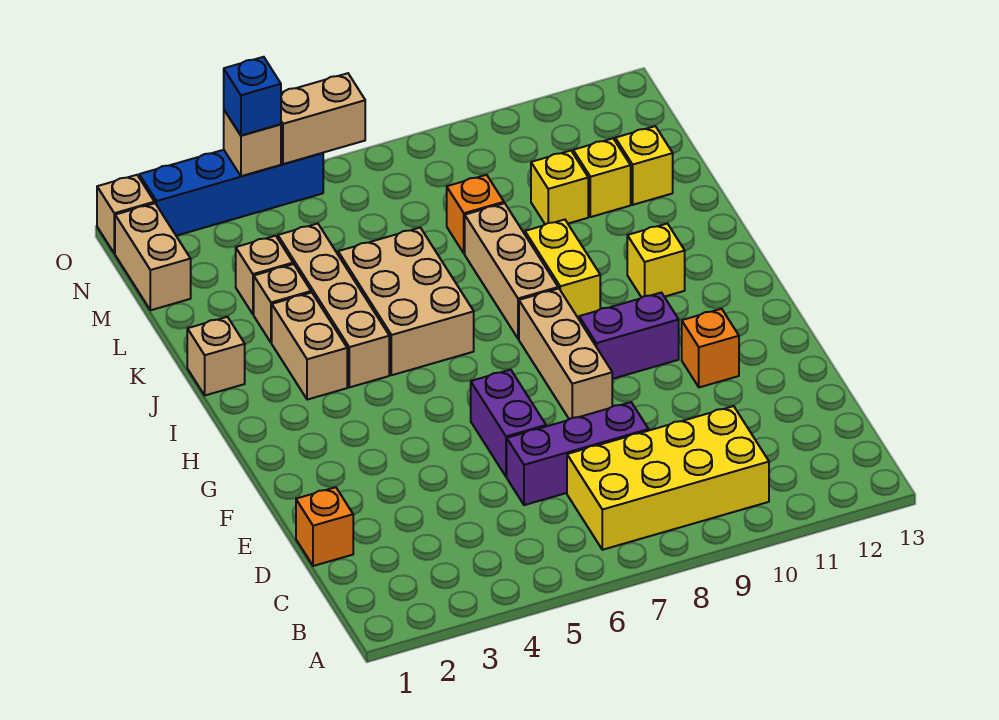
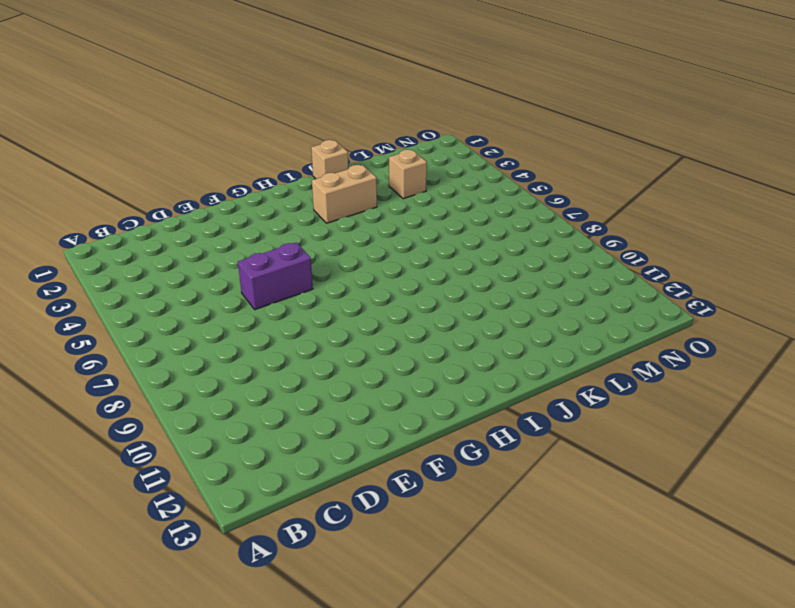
none -> yellow brick B7:C10 level 1
none -> orange brick D1 level 1
none -> purple brick D6:D8 level 1

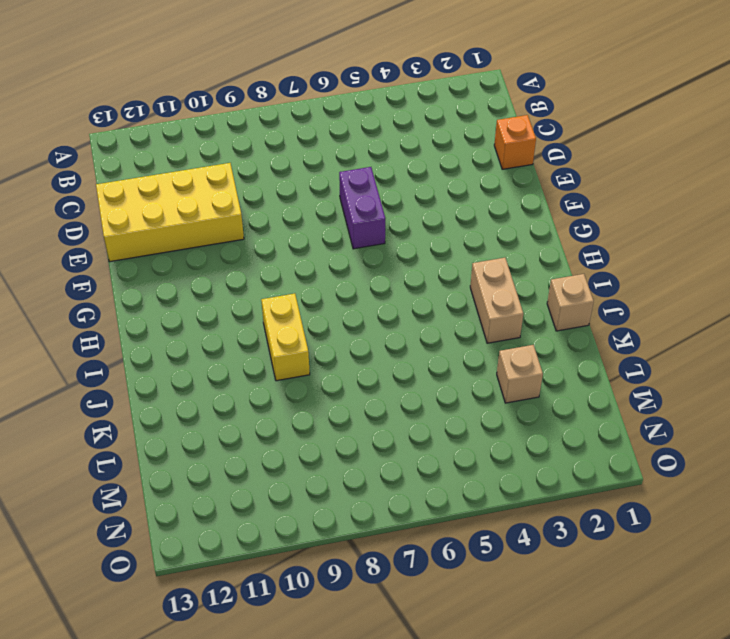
yellow brick D10:E13 level 1 -> yellow brick B7:C10 level 1
none -> purple brick D6:D8 level 1
none -> tan brick F8:H8 level 1
none -> orange brick F11 level 1

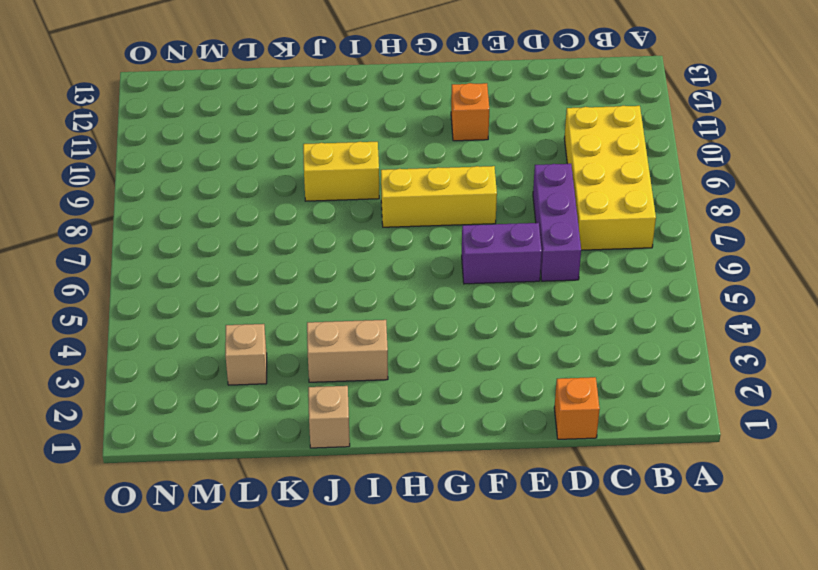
yellow brick F8:H8 level 1 -> tan brick F8:H8 level 1
none -> purple brick G9:G10 level 1
none -> tan brick I4:L4 level 1
none -> tan brick I5:K6 level 1

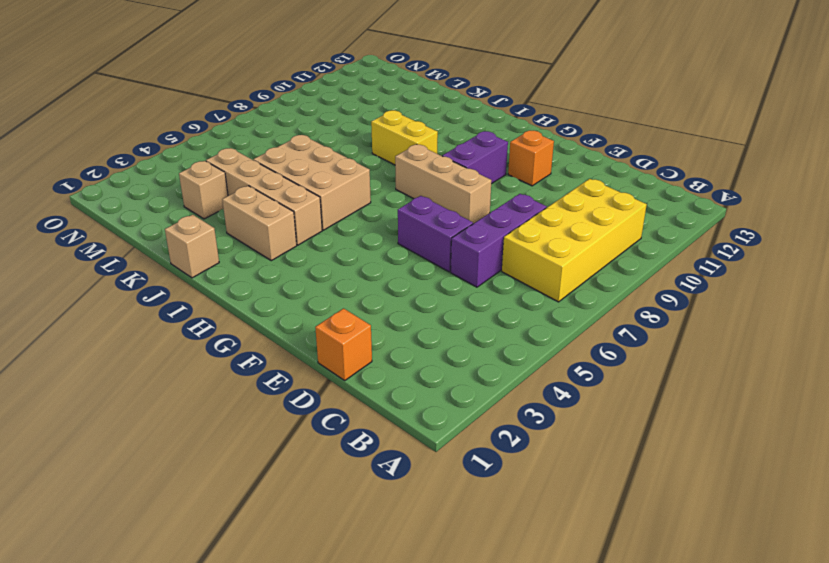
none -> tan brick I8:K8 level 1
none -> yellow brick I11 level 1
none -> tan brick K3 level 1

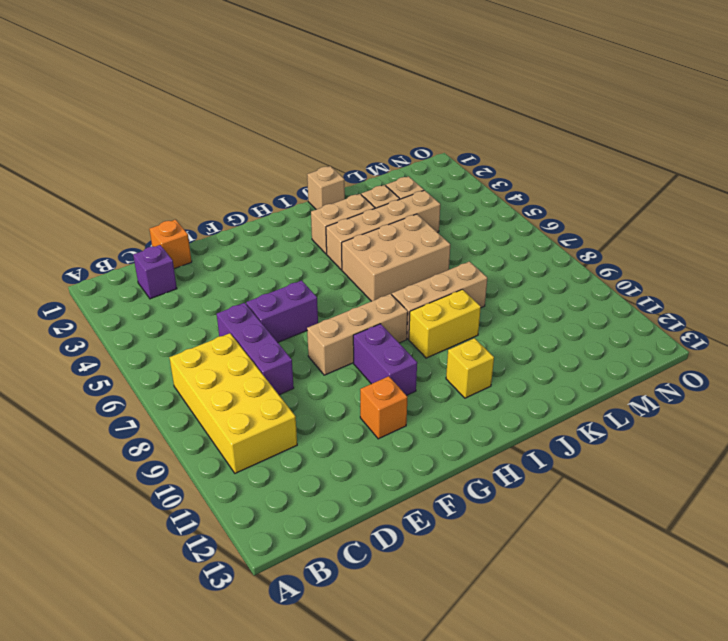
purple brick C2 level 1 -> none
none -> orange brick L8 level 1
none -> yellow brick L10 level 1
none -> yellow brick L11 level 1

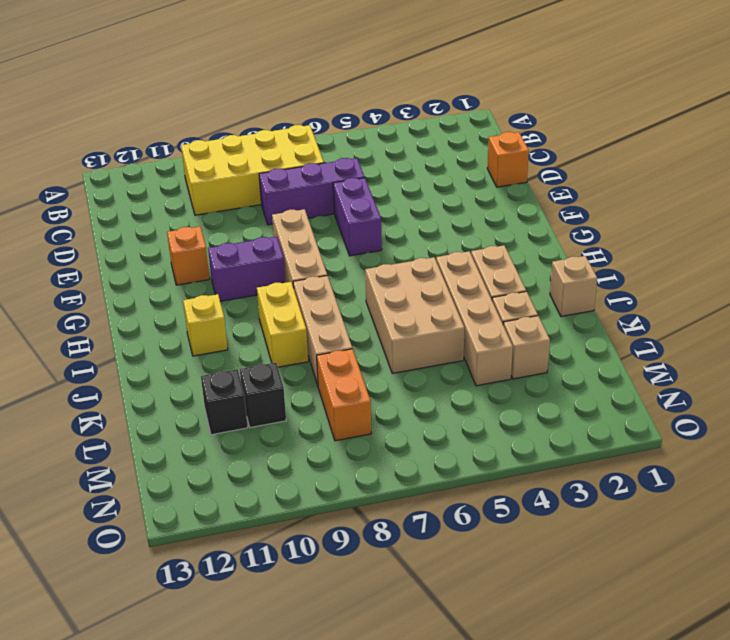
orange brick L8:M8 level 1 -> orange brick L8 level 1
black brick L10 level 1 -> yellow brick L10 level 1
black brick L11 level 1 -> yellow brick L11 level 1
none -> yellow brick L12 level 1
none -> tan brick M1:N1 level 1
none -> tan brick O1 level 1

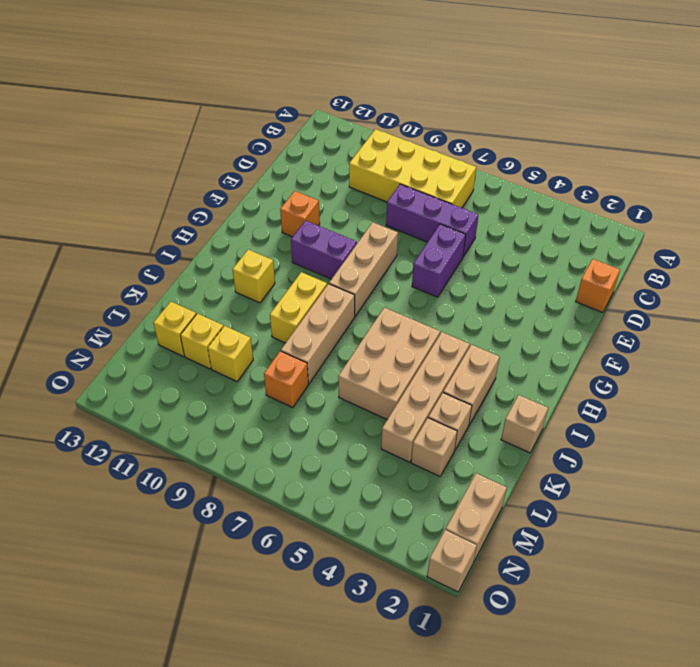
none -> blue brick O2:O5 level 1
none -> tan brick O4 level 2
none -> tan brick O5:O6 level 2

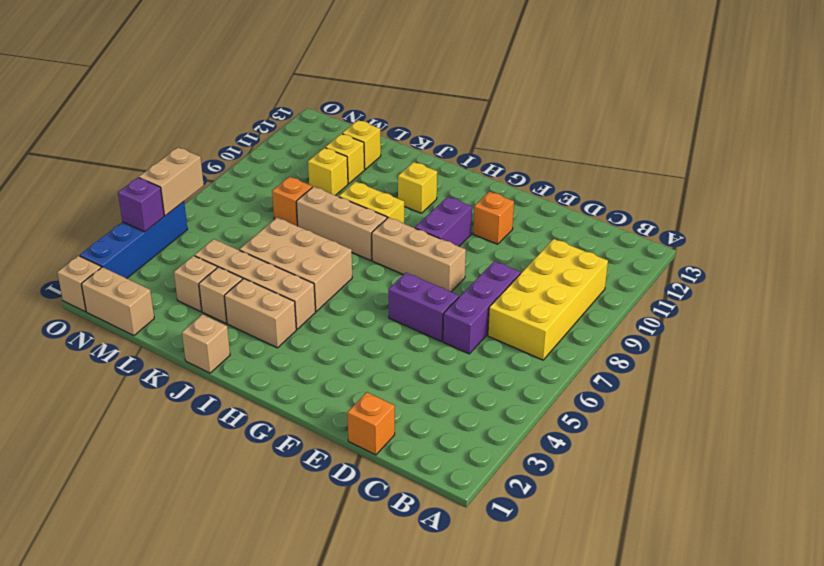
purple brick O4 level 2 -> tan brick O4 level 2
none -> blue brick O4 level 3

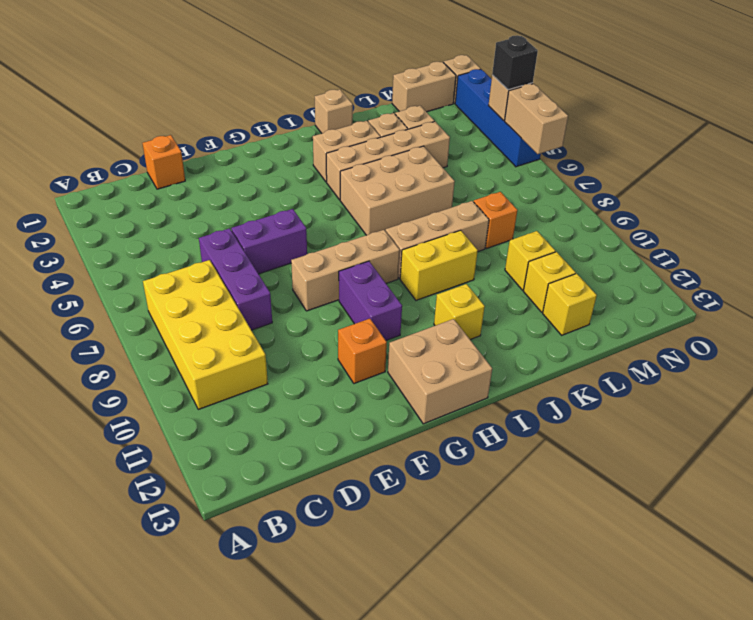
tan brick G12:H13 level 1 -> none
black brick O4 level 3 -> blue brick O4 level 3

